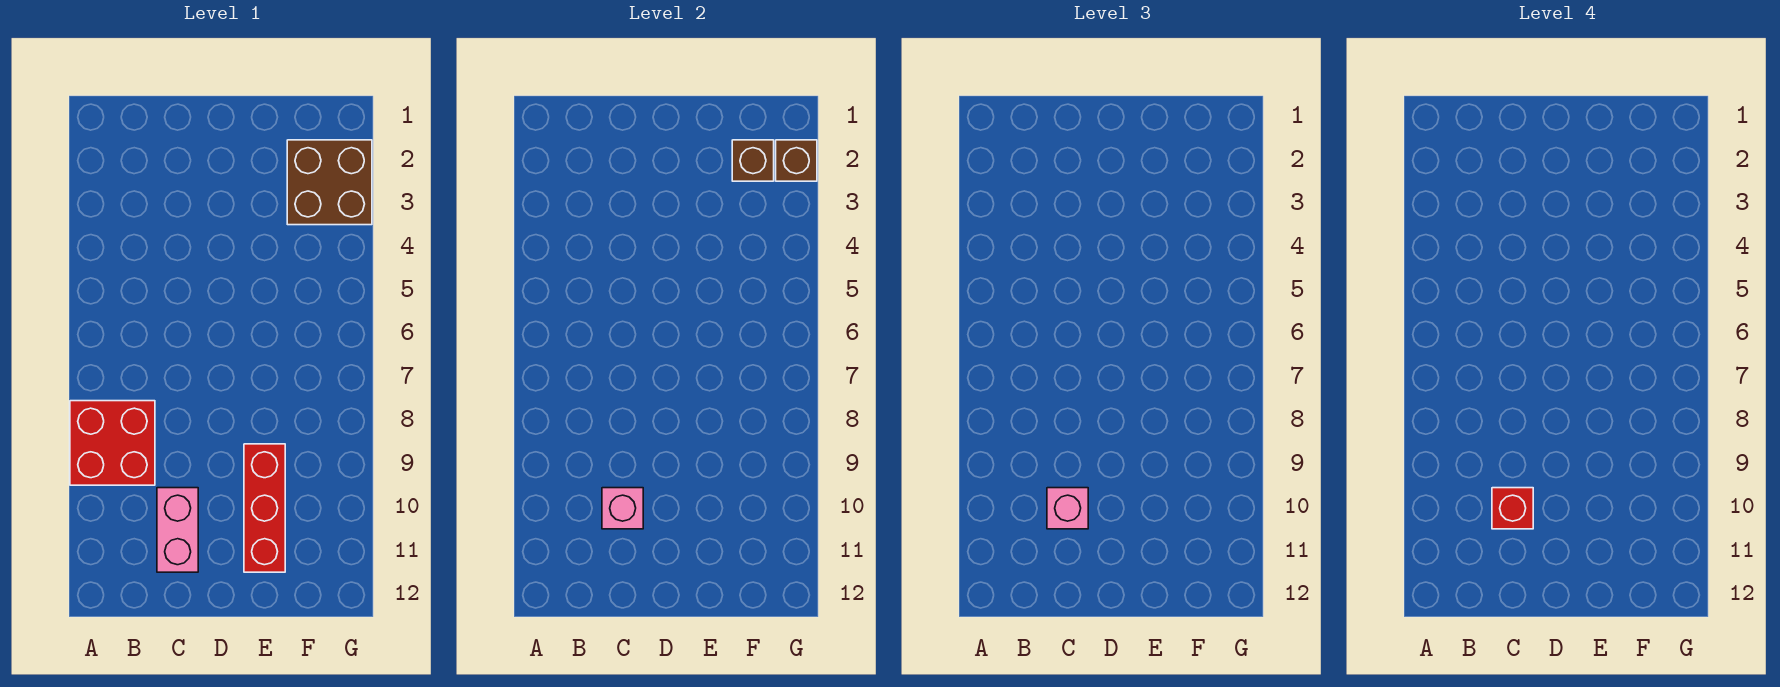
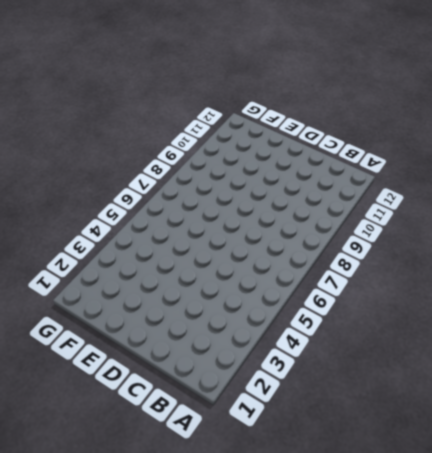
none -> red brick A8:B9 level 1
none -> pink brick C10:C11 level 1

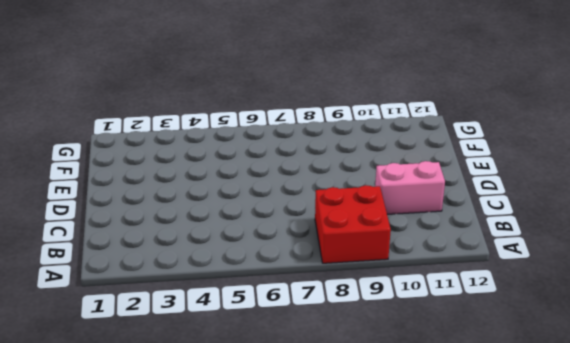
none -> red brick E9:E11 level 1
none -> brown brick F2:G3 level 1

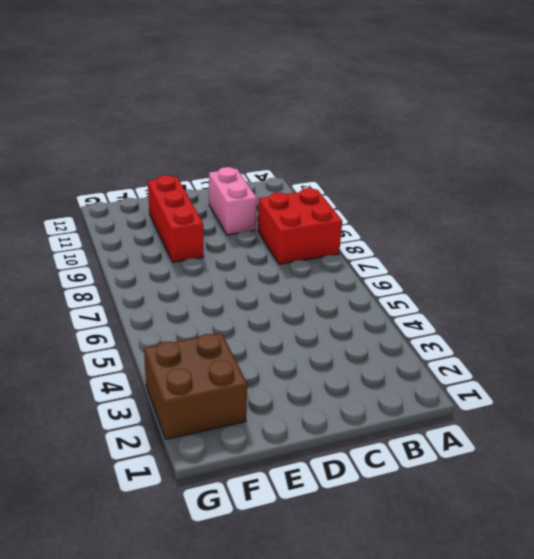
none -> pink brick C10 level 2
none -> brown brick F2 level 2

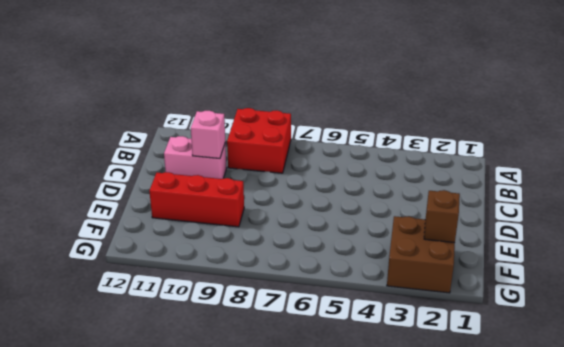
none -> brown brick G2 level 2
none -> pink brick C10 level 3

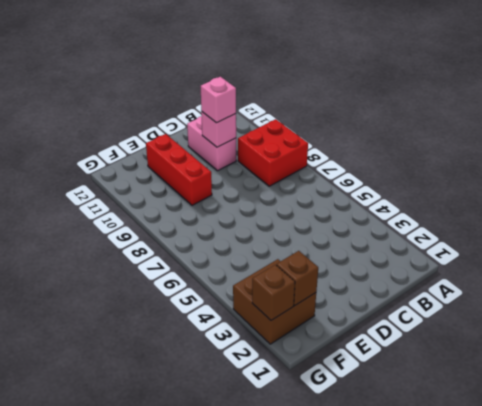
none -> red brick C10 level 4

